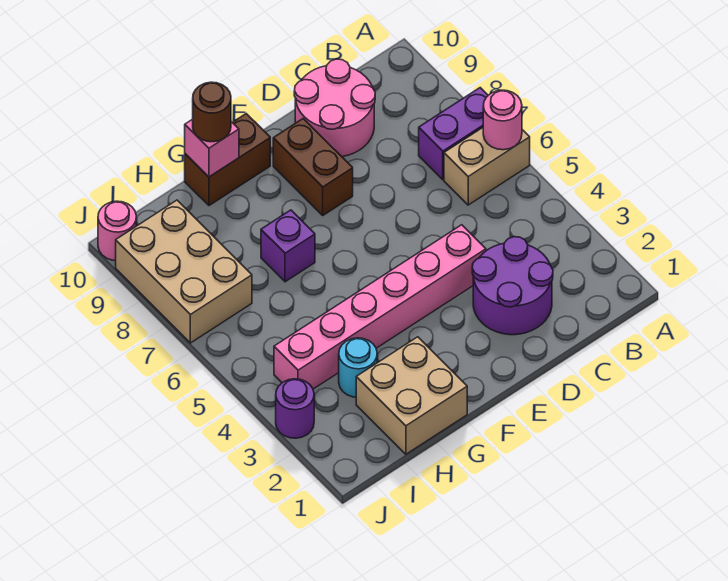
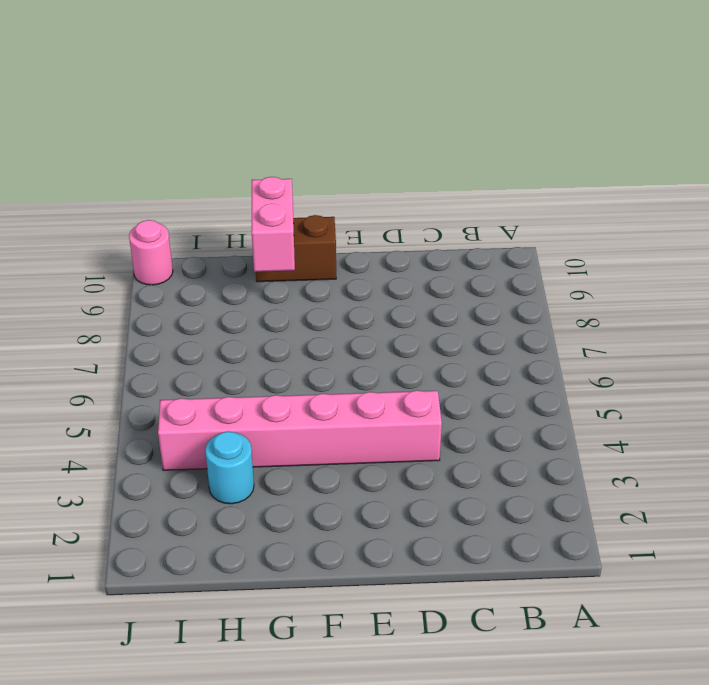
pink brick G9:G10 level 2 -> pink brick G10 level 2
none -> tan brick A6:B6 level 1
none -> purple brick A7:B7 level 1
none -> purple round brick C2:D3 level 1

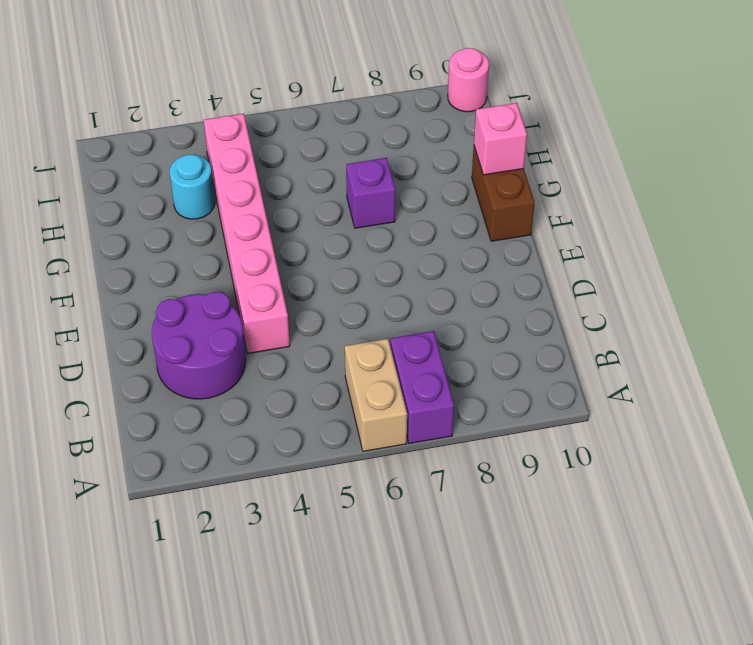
none -> pink round brick C9:D10 level 1
none -> brown brick E8:E9 level 1
none -> tan brick G1:H2 level 1

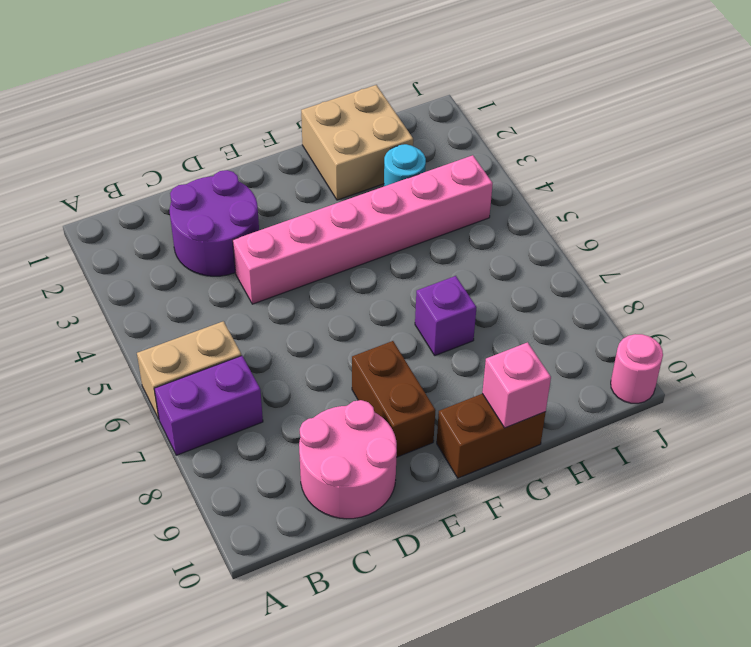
none -> tan brick I7:J9 level 1
none -> purple round brick J3 level 1
none -> pink round brick A6 level 2

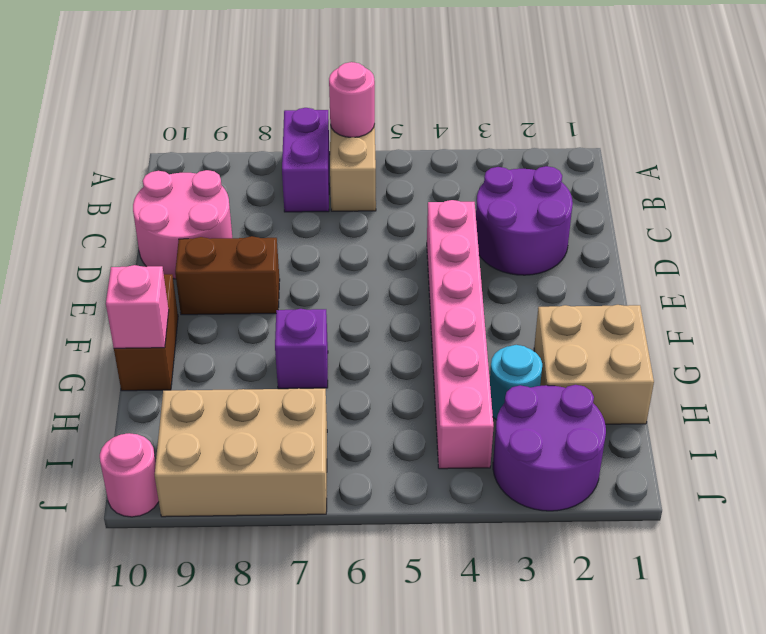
purple round brick I2:J3 level 1 -> purple round brick J3 level 1
none -> brown round brick G10 level 3

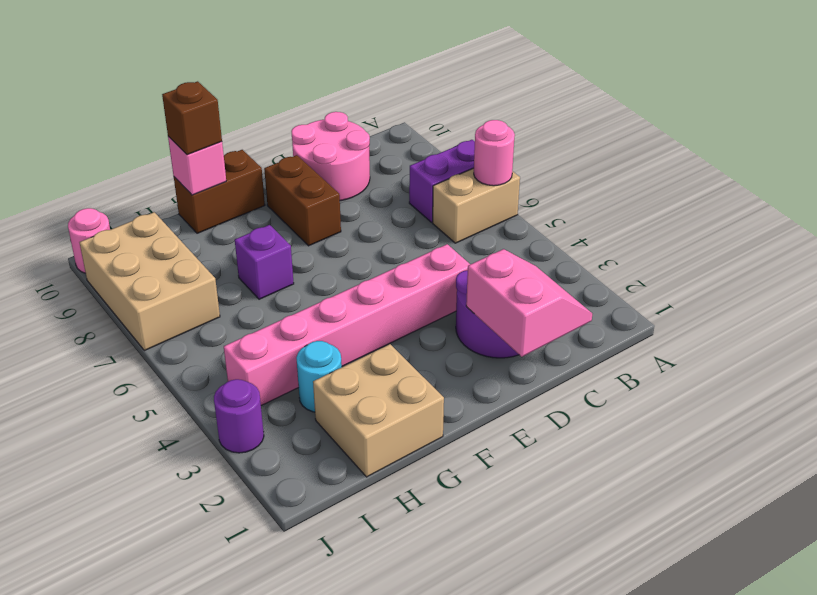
pink slope C1:D2 level 2 top D -> none
brown brick G10 level 3 -> brown round brick G10 level 3

